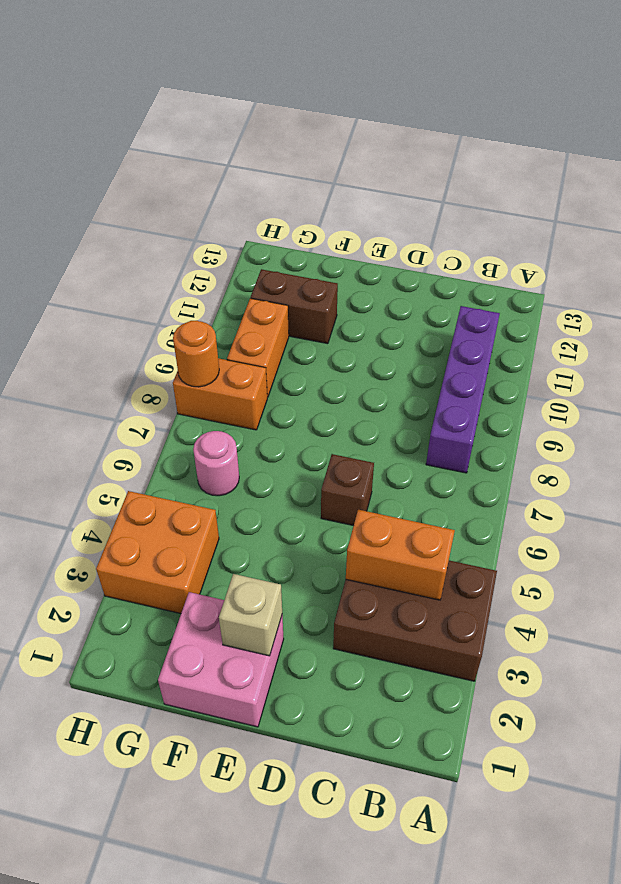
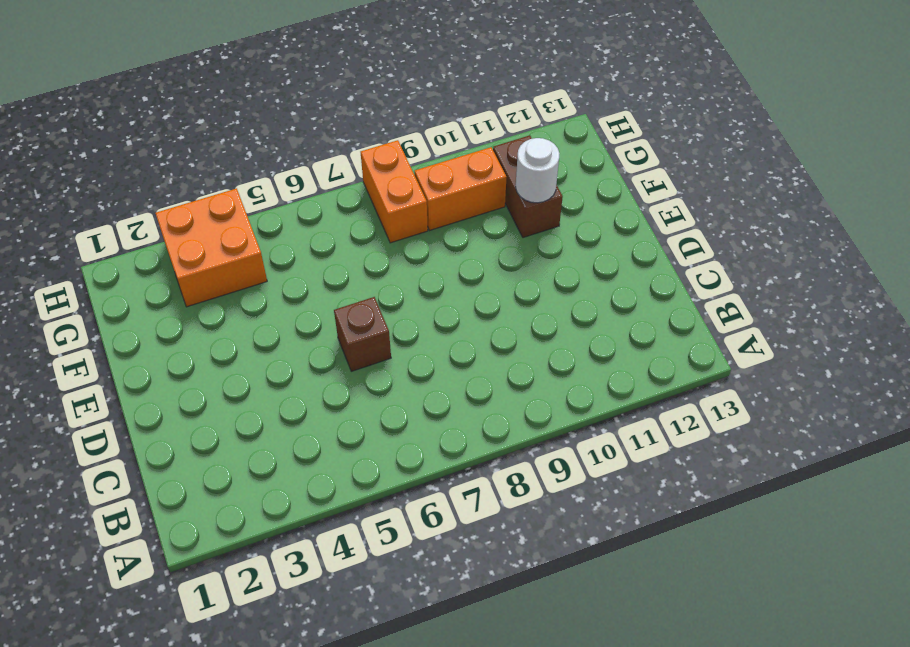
white round brick F11 level 2 -> none
none -> brown brick A3:C4 level 1
none -> purple brick B8:B11 level 1
none -> pink brick E1:F2 level 1

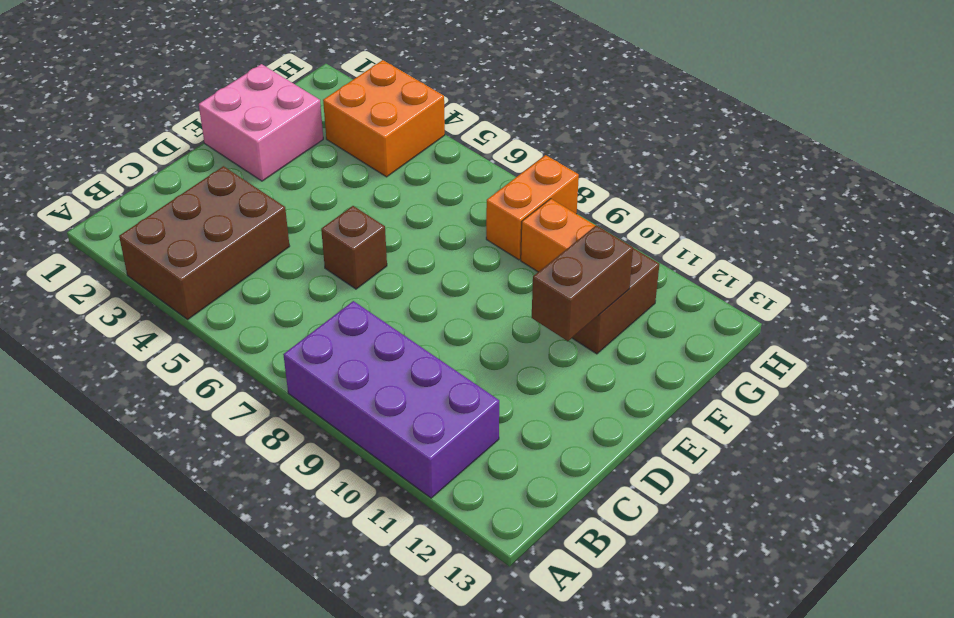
purple brick A8:B11 level 1 -> purple brick B8:B11 level 1
brown brick E11:F11 level 2 -> none
none -> pink round brick G6 level 1
none -> orange brick B4:C4 level 2
none -> tan brick E2 level 2

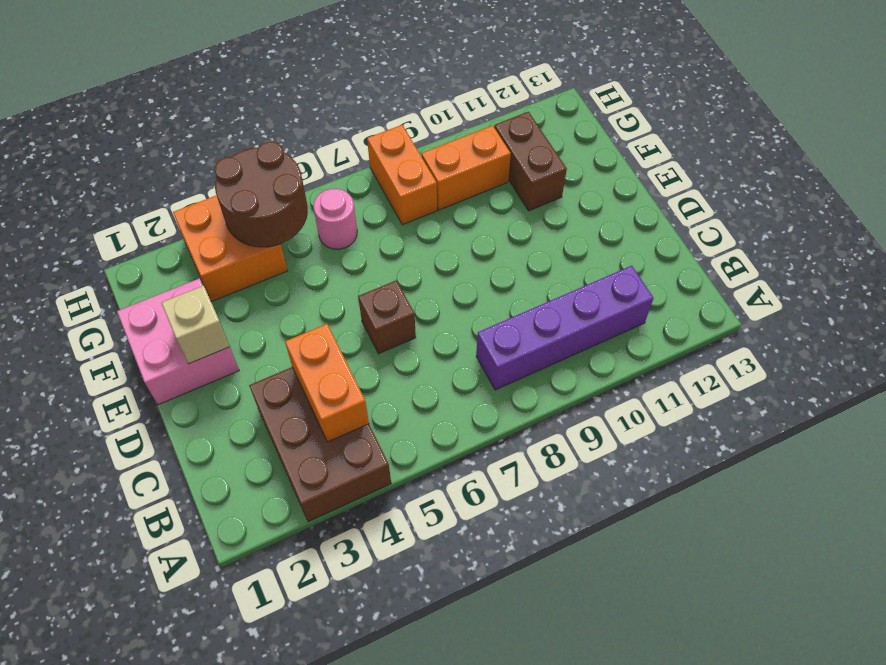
brown round brick G4:H5 level 2 -> none
none -> orange round brick H8 level 2

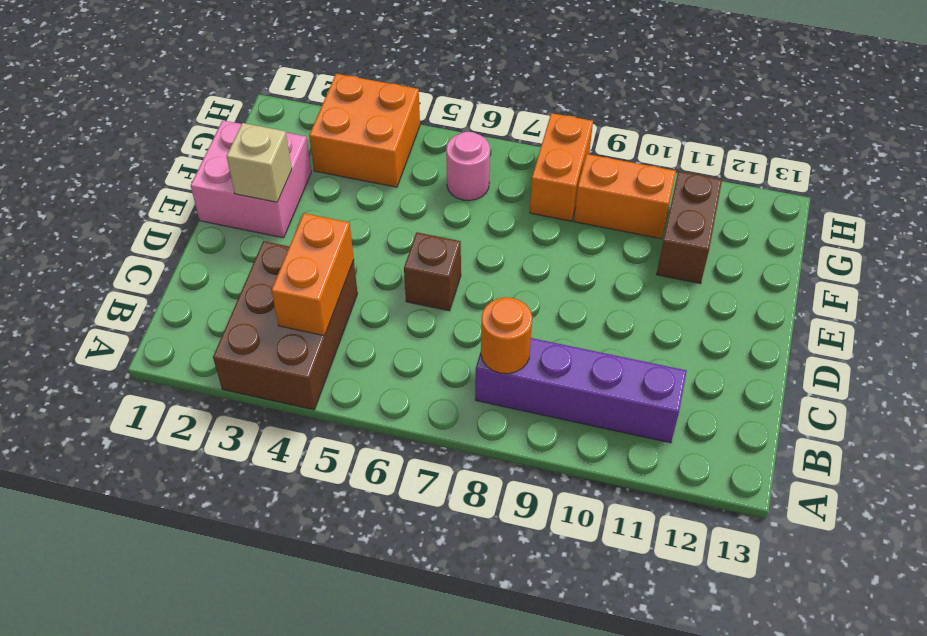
orange round brick B8 level 2 -> orange round brick H8 level 2

